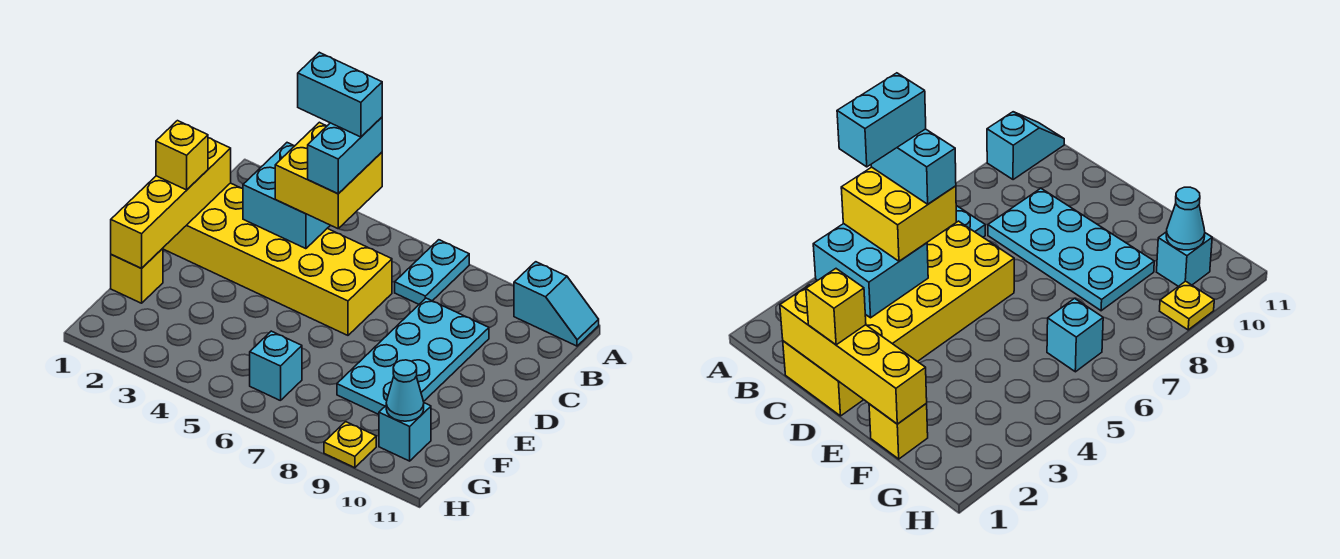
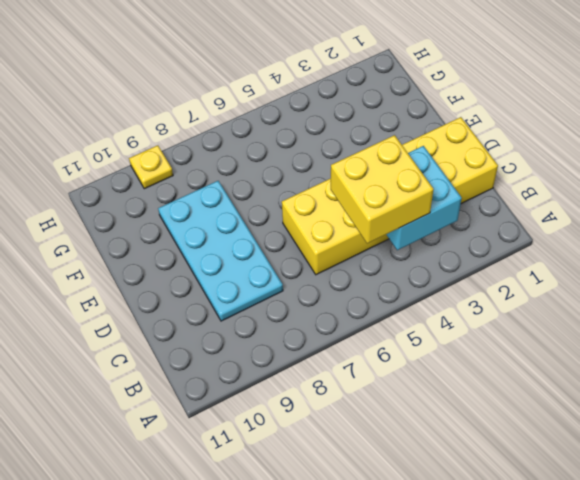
none -> cyan plate A7:B7 level 1
none -> cyan slope A10:A11 level 1 top 10
none -> yellow brick F1 level 1

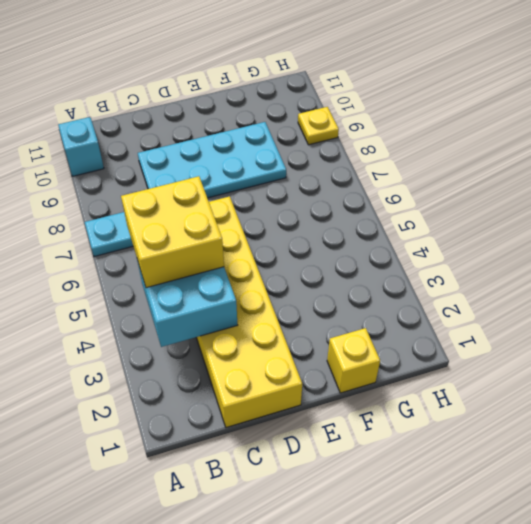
none -> cyan brick G6 level 1
none -> cyan brick G10 level 1
none -> yellow brick C1:F1 level 2

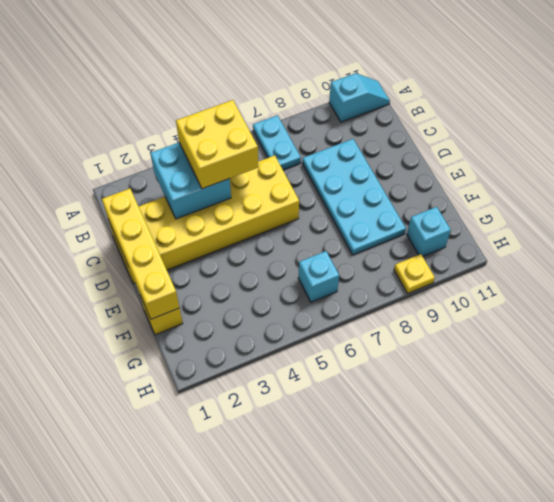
none -> cyan cone G10 level 2
none -> yellow brick D1 level 3
none -> cyan brick B5:C5 level 4

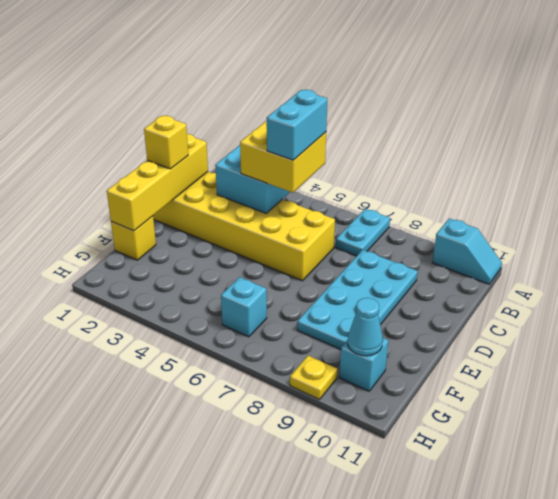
none -> cyan brick B4:B5 level 5

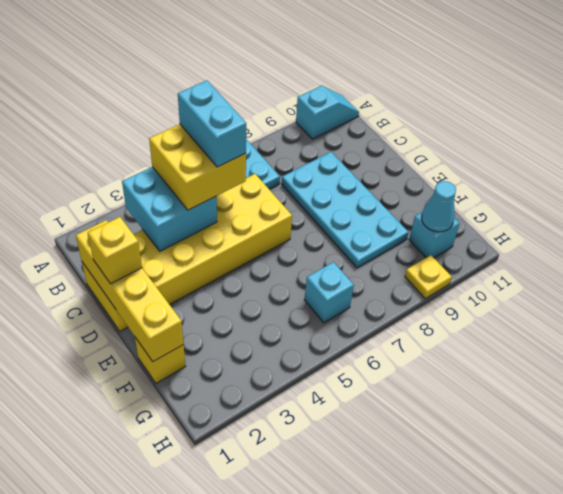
none -> cyan brick B4:B5 level 5

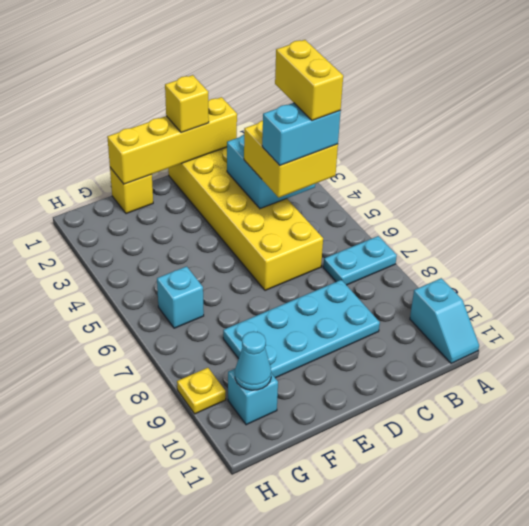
yellow brick B4:B5 level 5 -> cyan brick B4:B5 level 5

